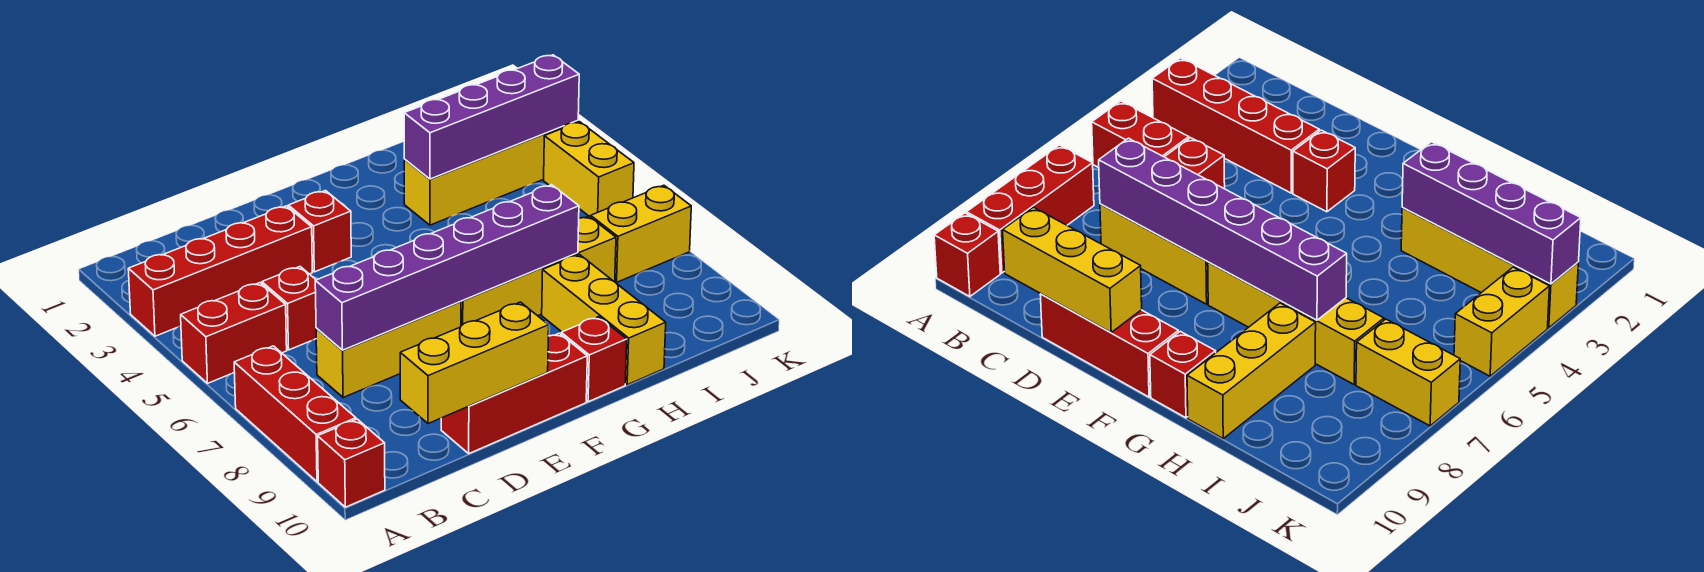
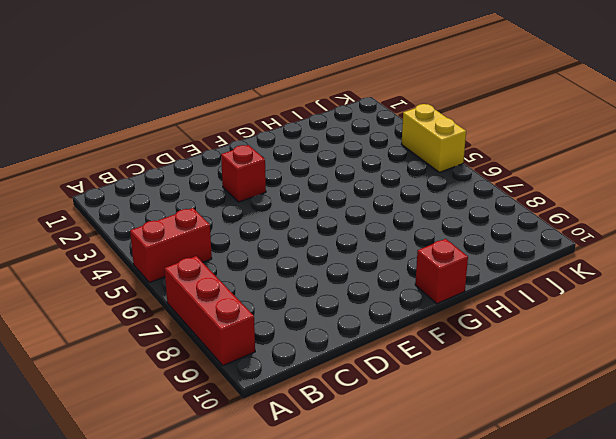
none -> red brick A3:D3 level 1
none -> red brick A10 level 1
none -> red brick C5 level 1

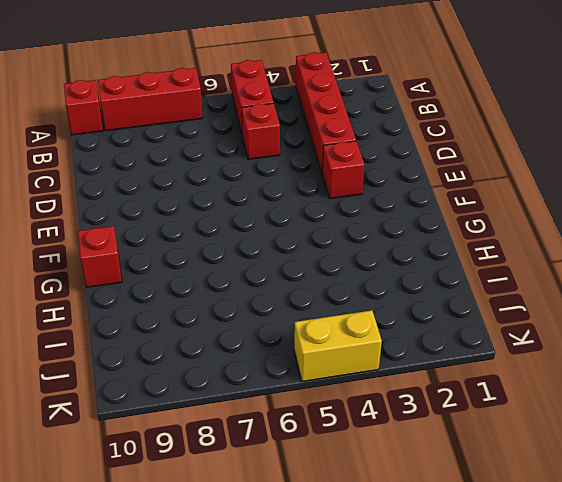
none -> yellow brick C7:E7 level 1
none -> red brick D10:F10 level 1
none -> yellow brick F7:I7 level 1

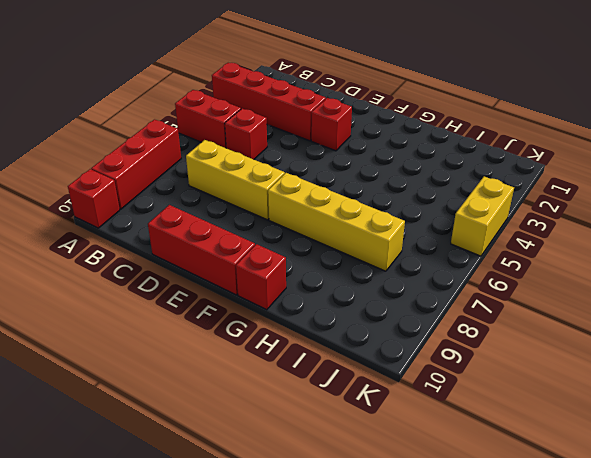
none -> yellow brick H3:K3 level 1
none -> yellow brick H8:H10 level 1
none -> yellow brick J7:K7 level 1

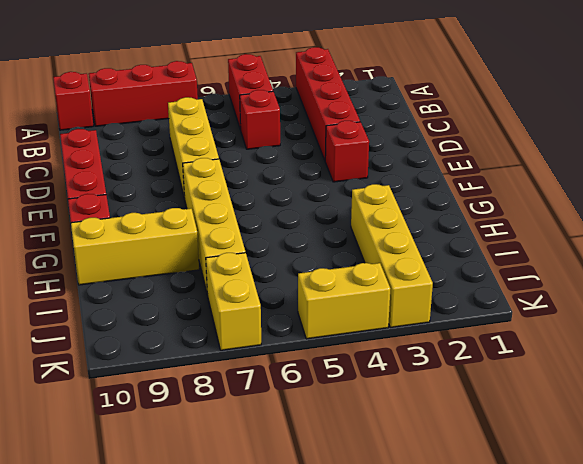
none -> purple brick C7:H7 level 2
none -> yellow brick C10:E10 level 2
none -> purple brick H3:K3 level 2

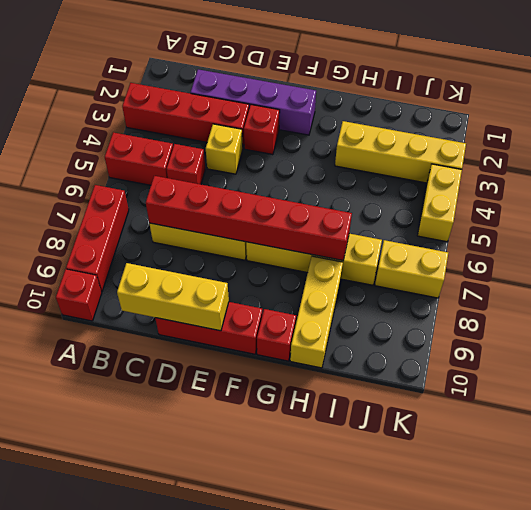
purple brick C2:F2 level 1 -> purple brick H3:K3 level 2
red brick C7:H7 level 2 -> purple brick C7:H7 level 2
yellow brick D4 level 1 -> none

